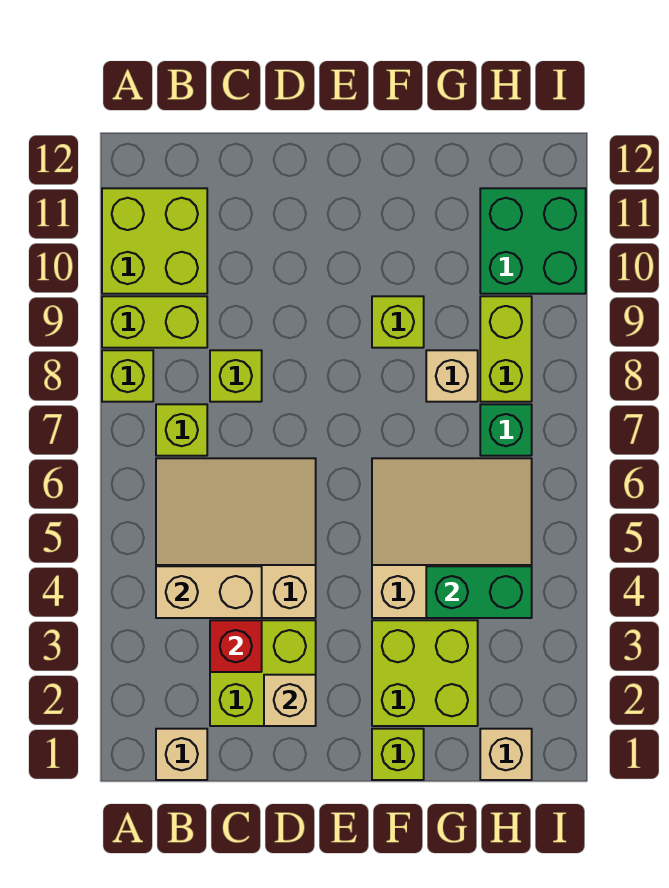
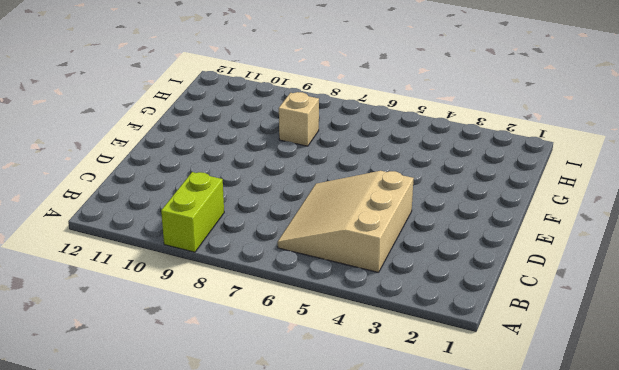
none -> lime brick A8 level 1
none -> lime brick A10:B11 level 1
none -> tan brick B1 level 1

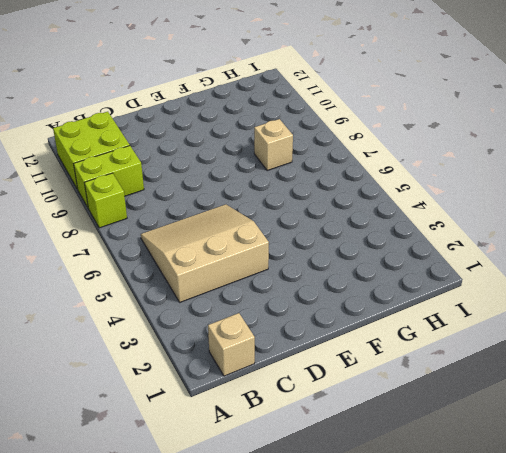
none -> lime brick B7 level 1
none -> lime brick C2:D3 level 1
none -> lime brick C8 level 1

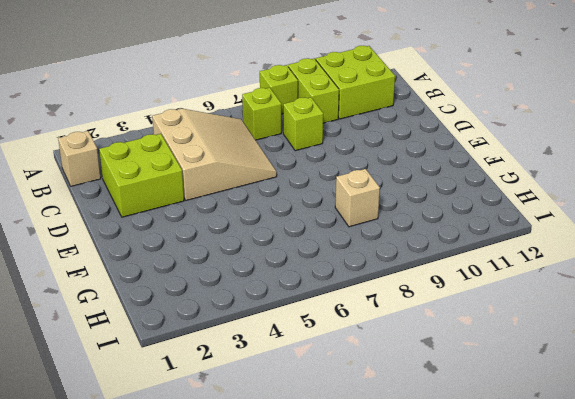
none -> lime brick F1 level 1
none -> lime brick F2:G3 level 1
none -> tan slope F4:H6 level 1 top 4

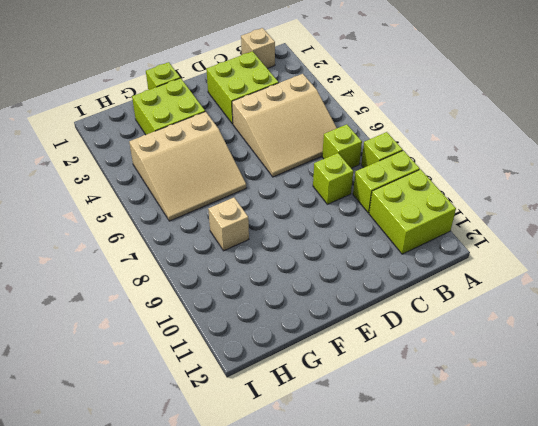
none -> lime brick F9 level 1
none -> tan brick H1 level 1
none -> green brick H7 level 1

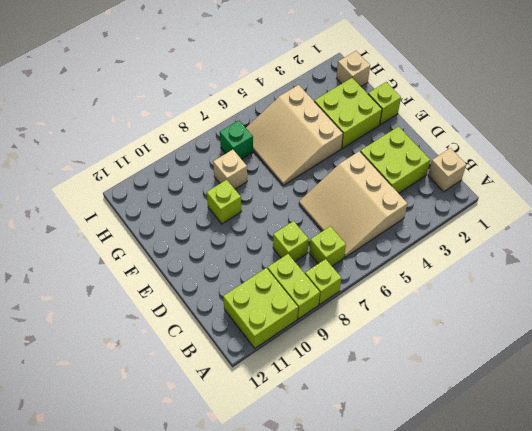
none -> lime brick H8:H9 level 1
none -> green brick H10:I11 level 1
none -> tan brick B4:C4 level 2

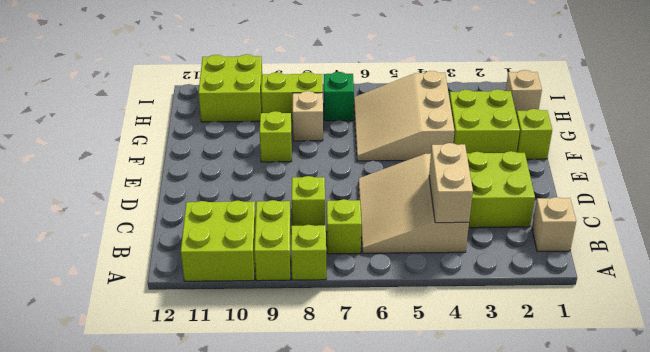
lime brick H10:I11 level 1 -> green brick H10:I11 level 1
none -> red brick C3 level 2
none -> tan brick D2 level 2
none -> green brick G4:H4 level 2

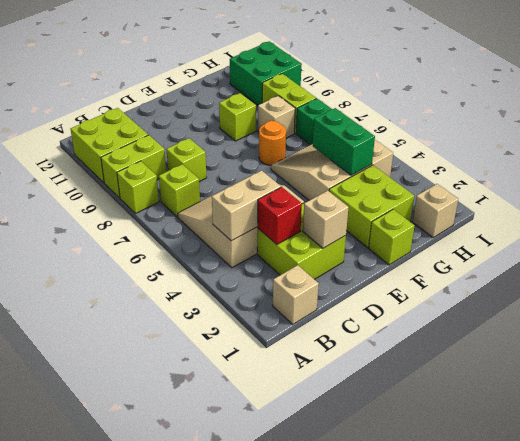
orange round brick F7 level 1 -> none
green brick G4:G5 level 2 -> green brick G4:H4 level 2

